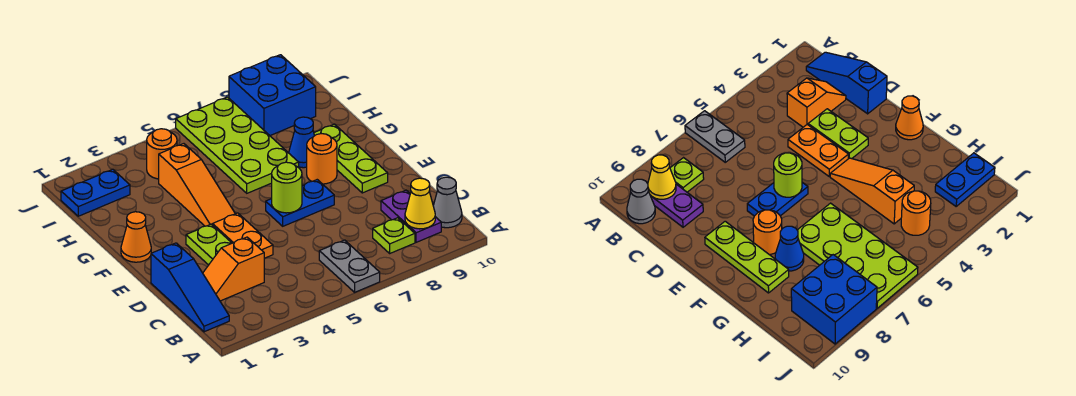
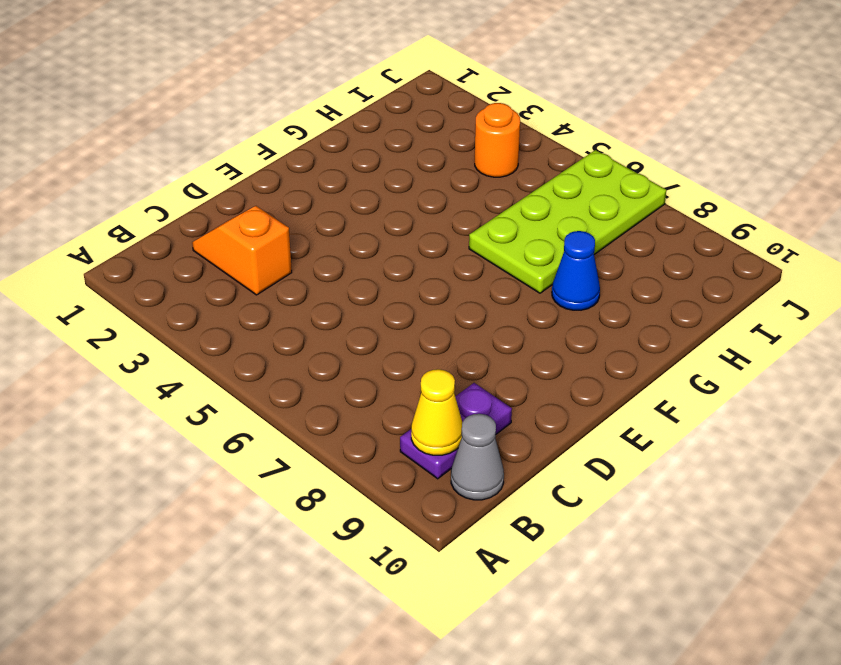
none -> grey plate A6:B6 level 1
none -> blue slope B1:D1 level 1 top D
none -> lime plate B8 level 1

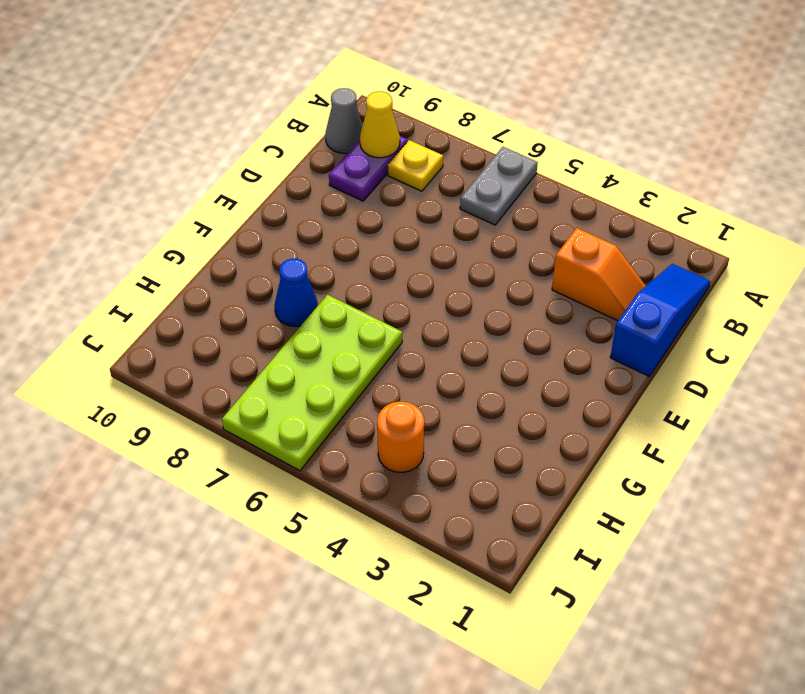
yellow plate B8 level 1 -> lime plate B8 level 1
none -> lime plate D3:E3 level 1
none -> orange plate D4:E4 level 1
none -> blue plate E6:E7 level 1

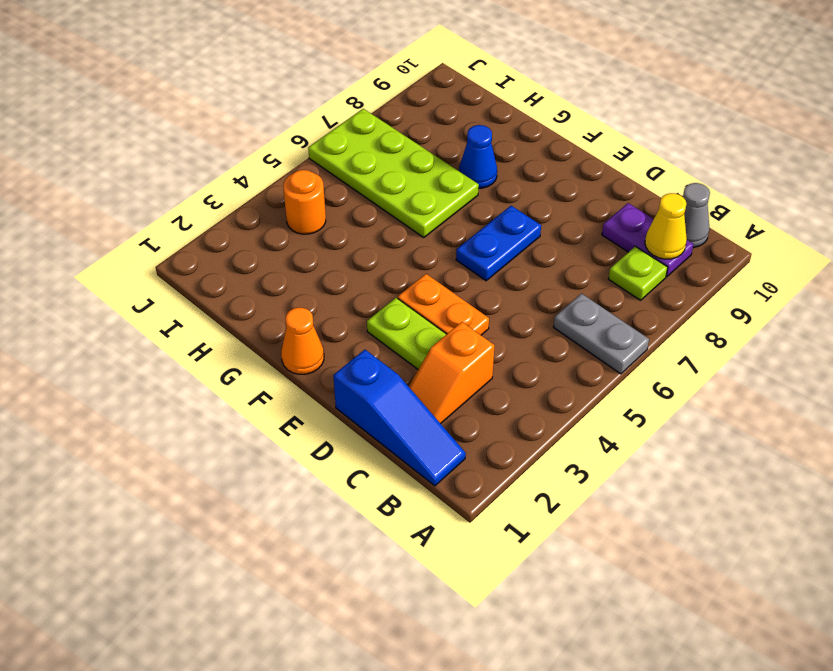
none -> lime plate E9:G9 level 1
none -> orange slope F4:H4 level 1 top H
none -> orange round brick F8 level 1

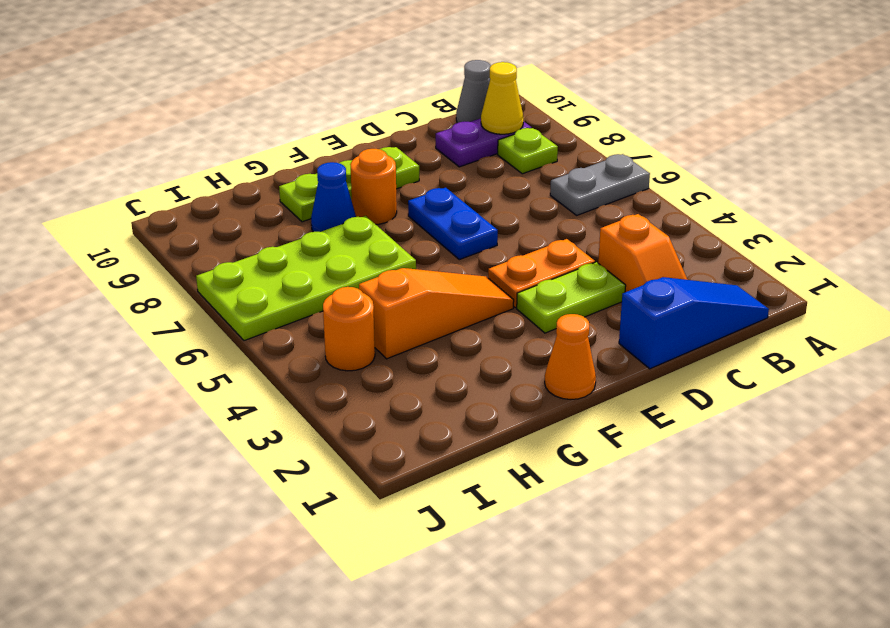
none -> blue plate I1:I2 level 1
none -> blue brick I8:J9 level 1
none -> lime round brick E6 level 2

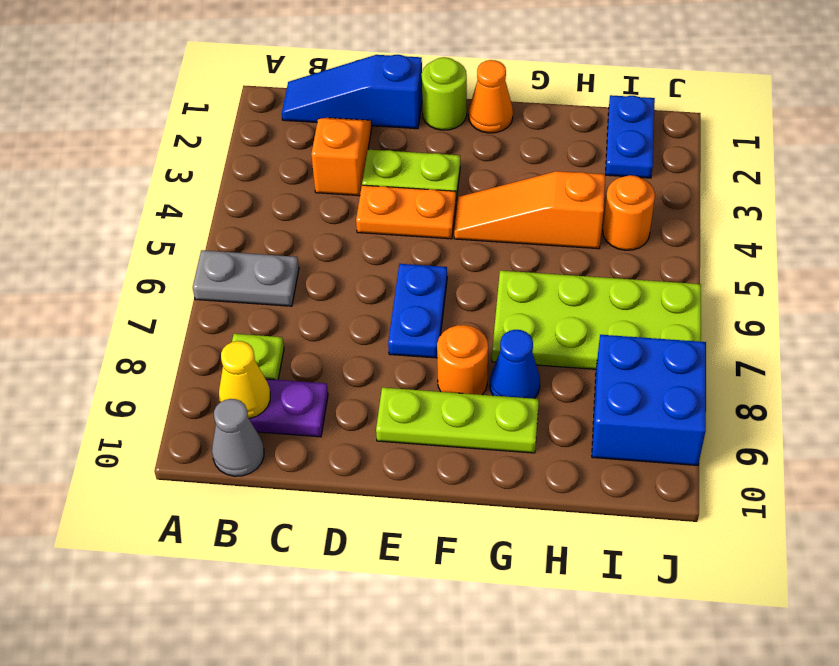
lime round brick E1 level 1 -> lime round brick E6 level 2

